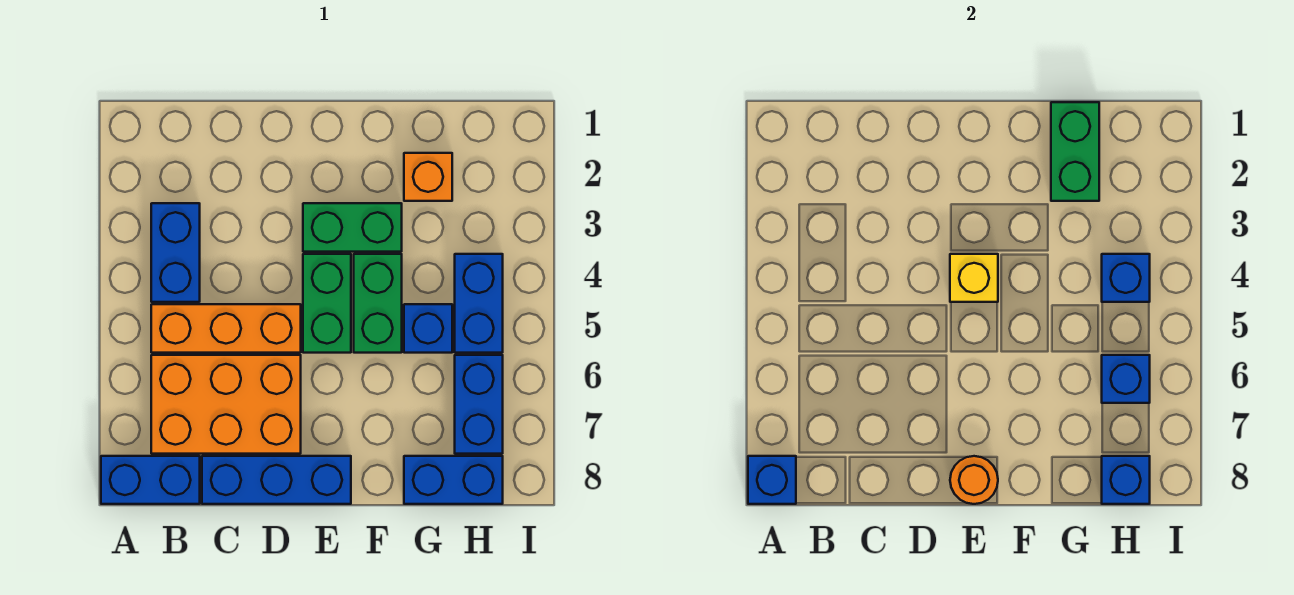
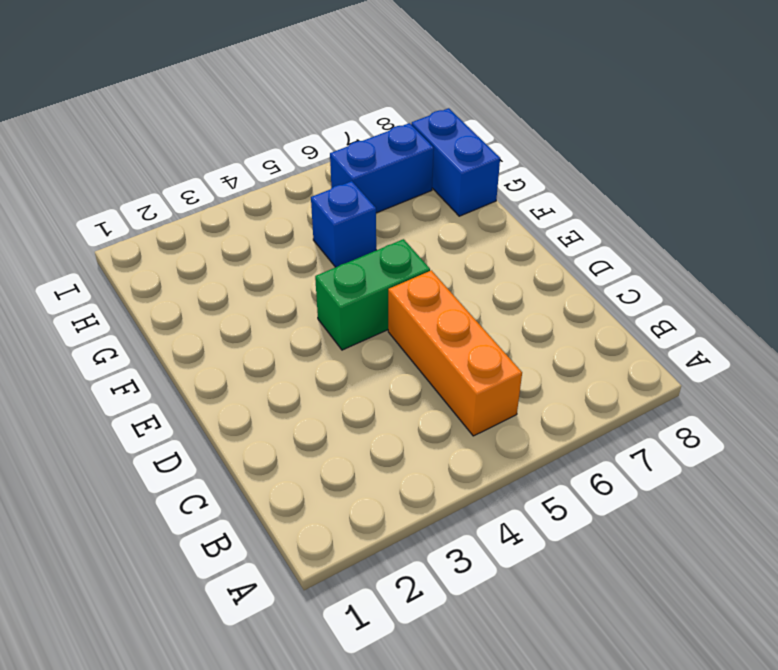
none -> blue brick A8:B8 level 1
none -> blue brick B3:B4 level 1
none -> orange brick B6:D7 level 1

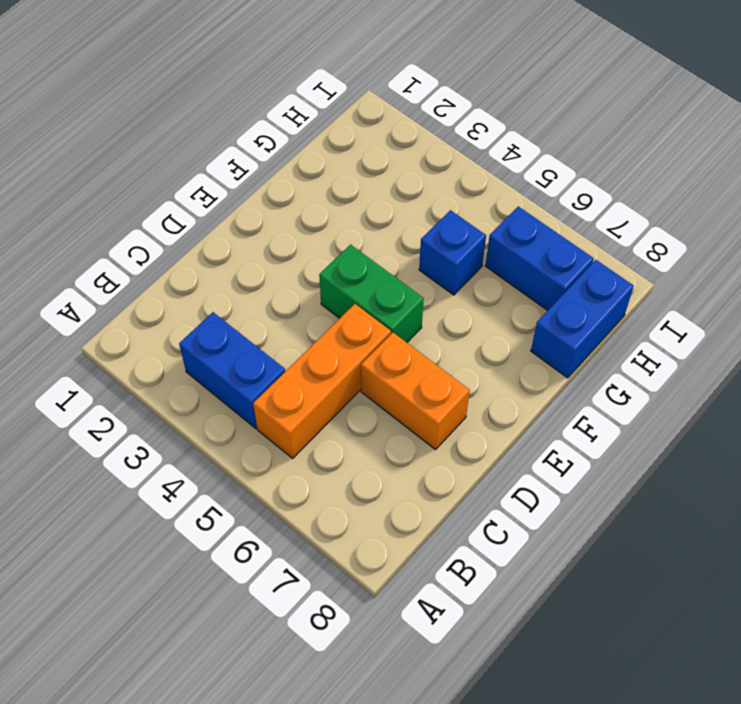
orange brick D6:D7 level 1 -> orange brick B6:D7 level 1
none -> blue brick A8:B8 level 1
none -> blue brick C8:E8 level 1
none -> green brick E3:F3 level 1

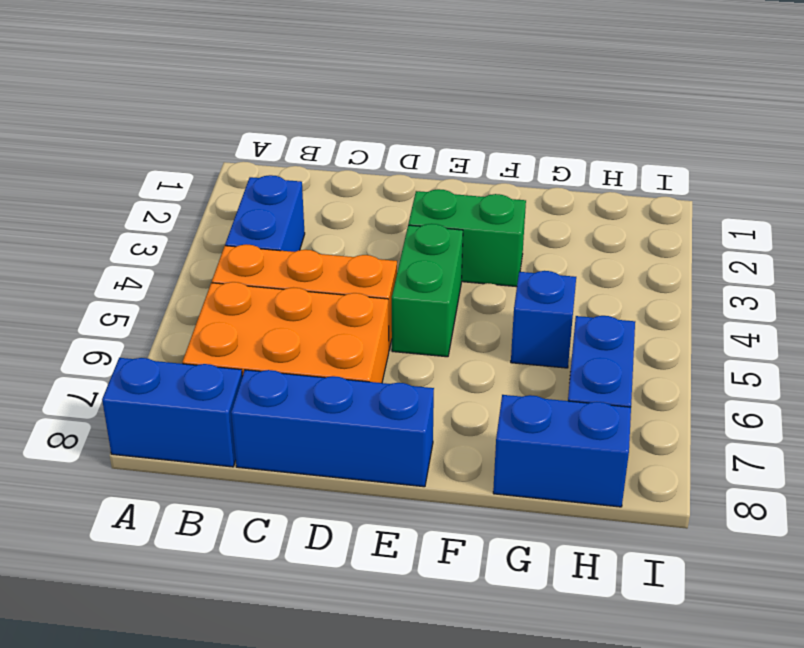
none -> green brick F4:F5 level 1
none -> orange brick G2 level 1
none -> blue brick H4:H5 level 1

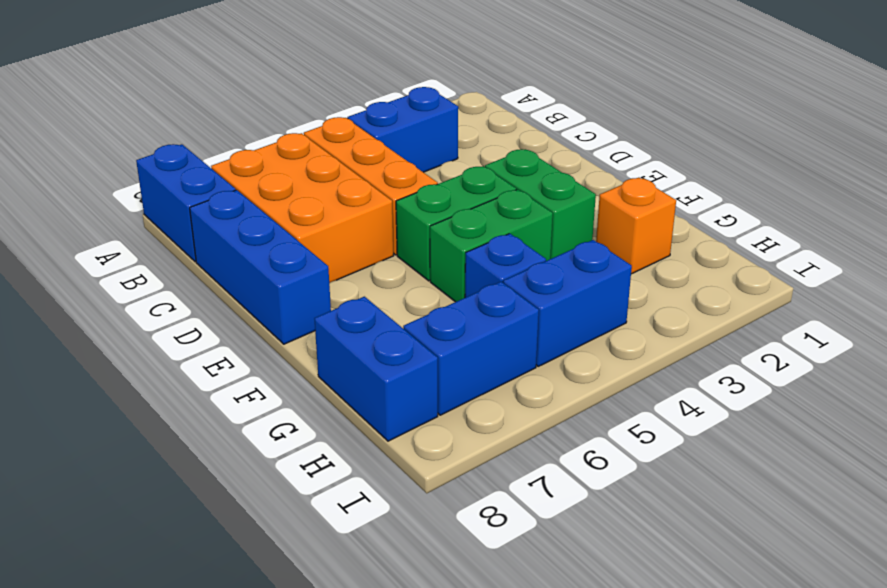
none -> blue brick A8 level 2
none -> yellow brick E4 level 2
none -> orange round brick E8 level 2

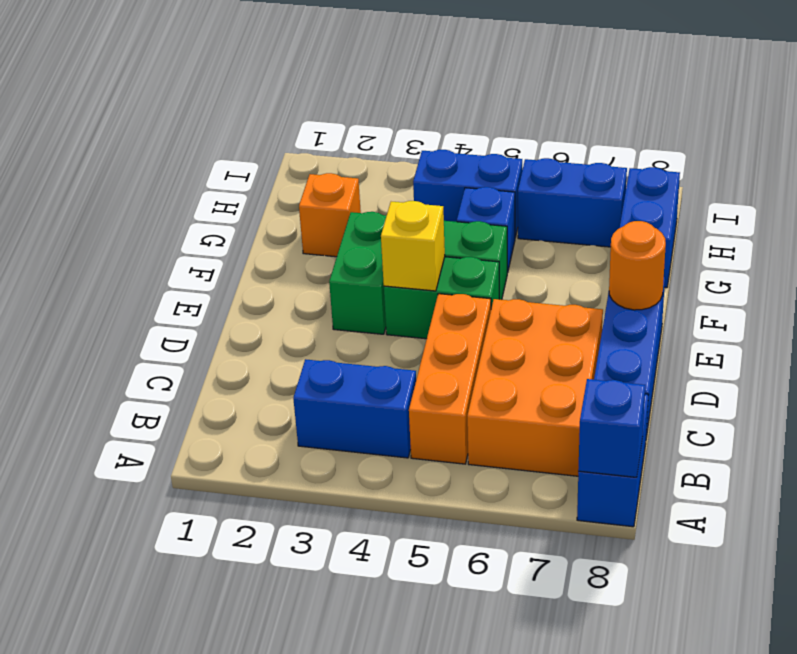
none -> green brick G1:G2 level 2
none -> blue brick H4 level 2
none -> blue brick H6 level 2

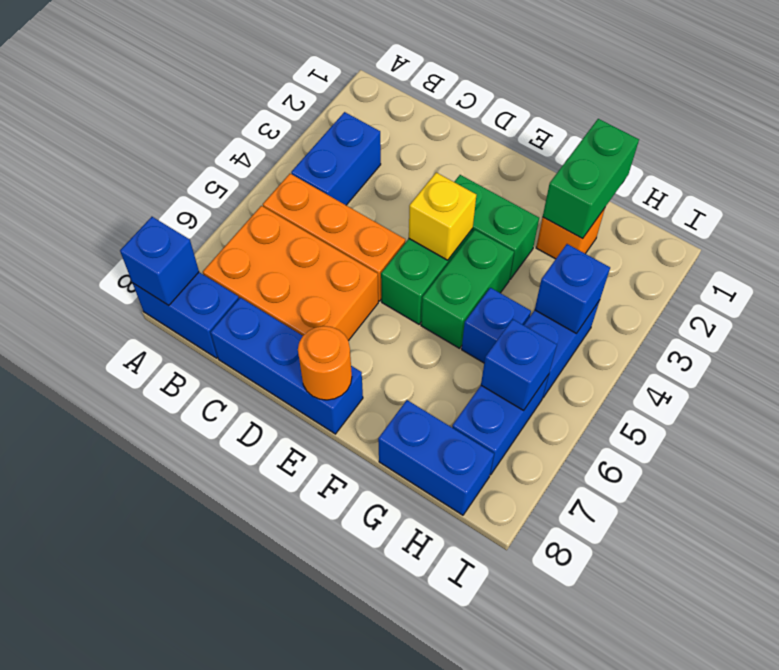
none -> blue brick H8 level 2

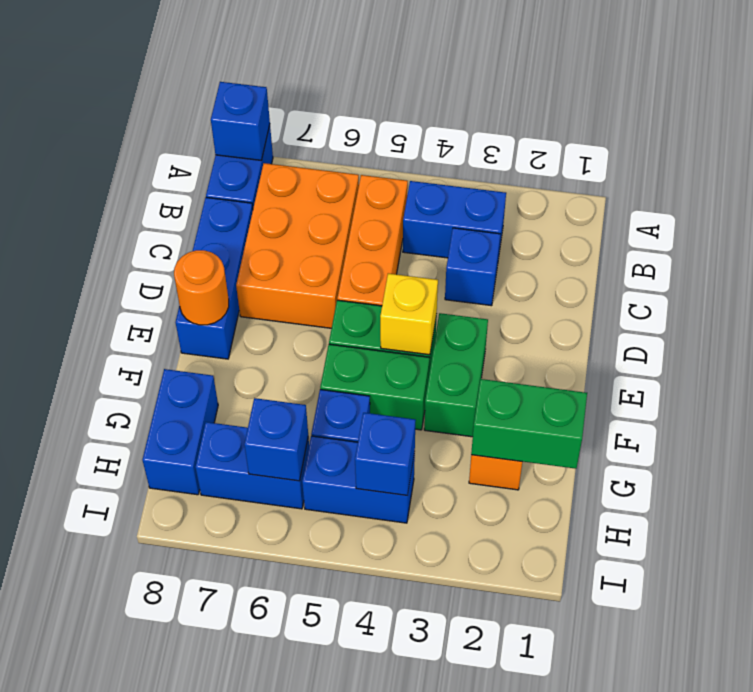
blue brick C3 level 1 -> blue brick H8 level 2

